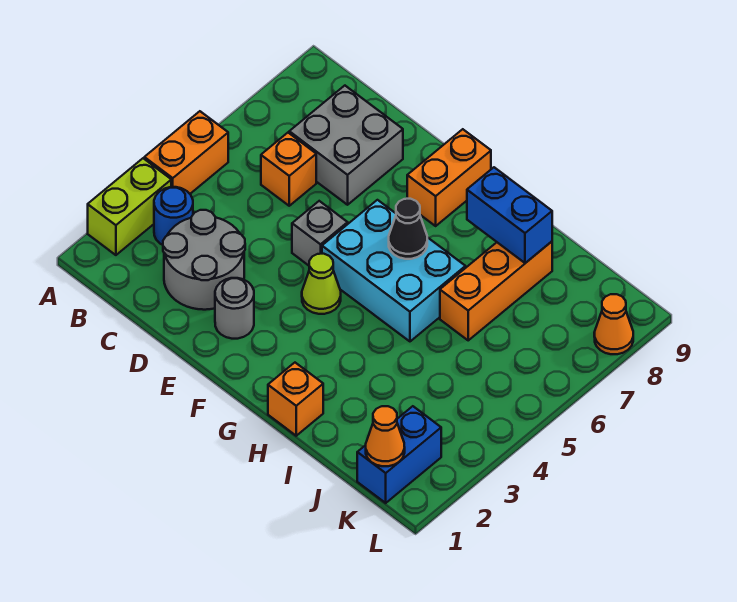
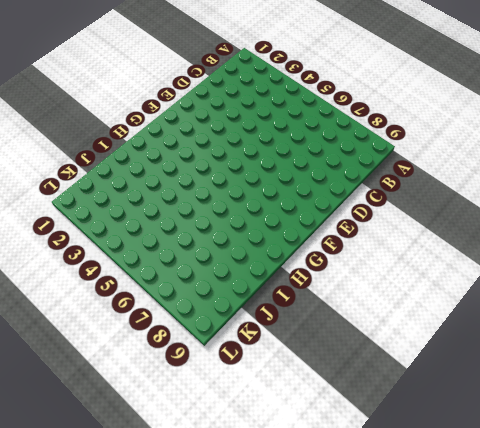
none -> lime brick A2:A3 level 1
none -> orange brick A4:A5 level 1
none -> blue round brick B3 level 1

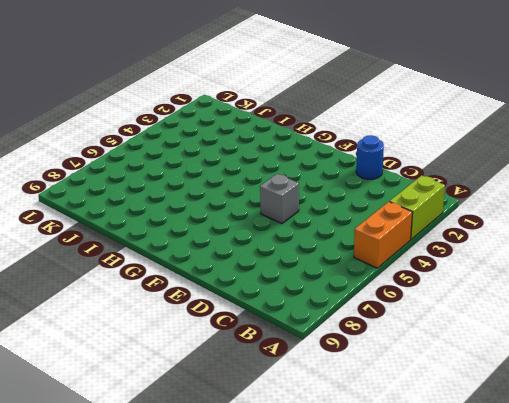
blue round brick D1 level 1 -> blue round brick B3 level 1
none -> grey round brick C2:D3 level 1
none -> orange brick C6 level 1
none -> grey brick C7:D8 level 1

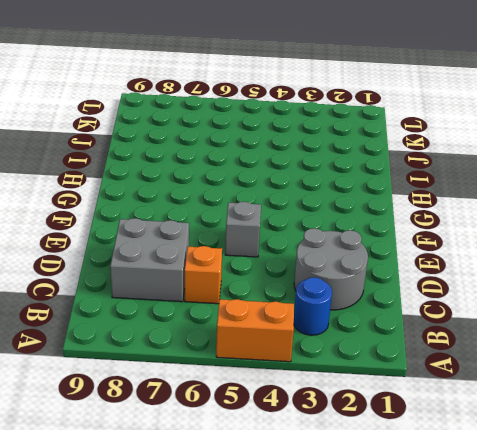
none -> lime brick A2:A3 level 1
none -> grey round brick E2 level 1
none -> lime cone F4 level 1

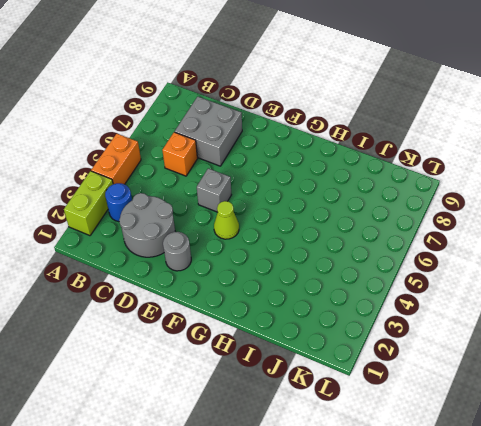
none -> cyan brick F5:H6 level 1
none -> orange brick F8:F9 level 1
none -> orange brick H1 level 1

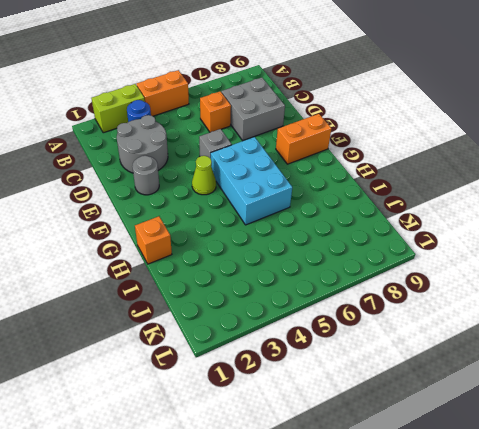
none -> orange brick I6:I8 level 1
none -> blue brick K1:K2 level 1
none -> orange cone L8 level 1

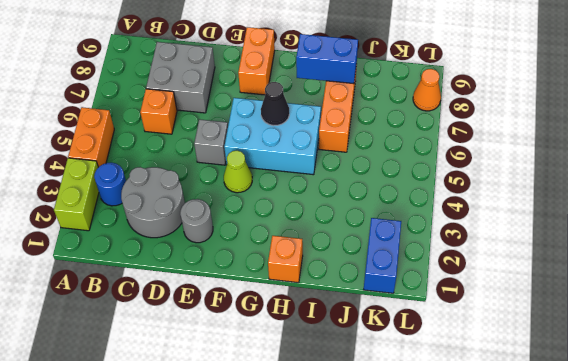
none -> orange cone K1 level 2

